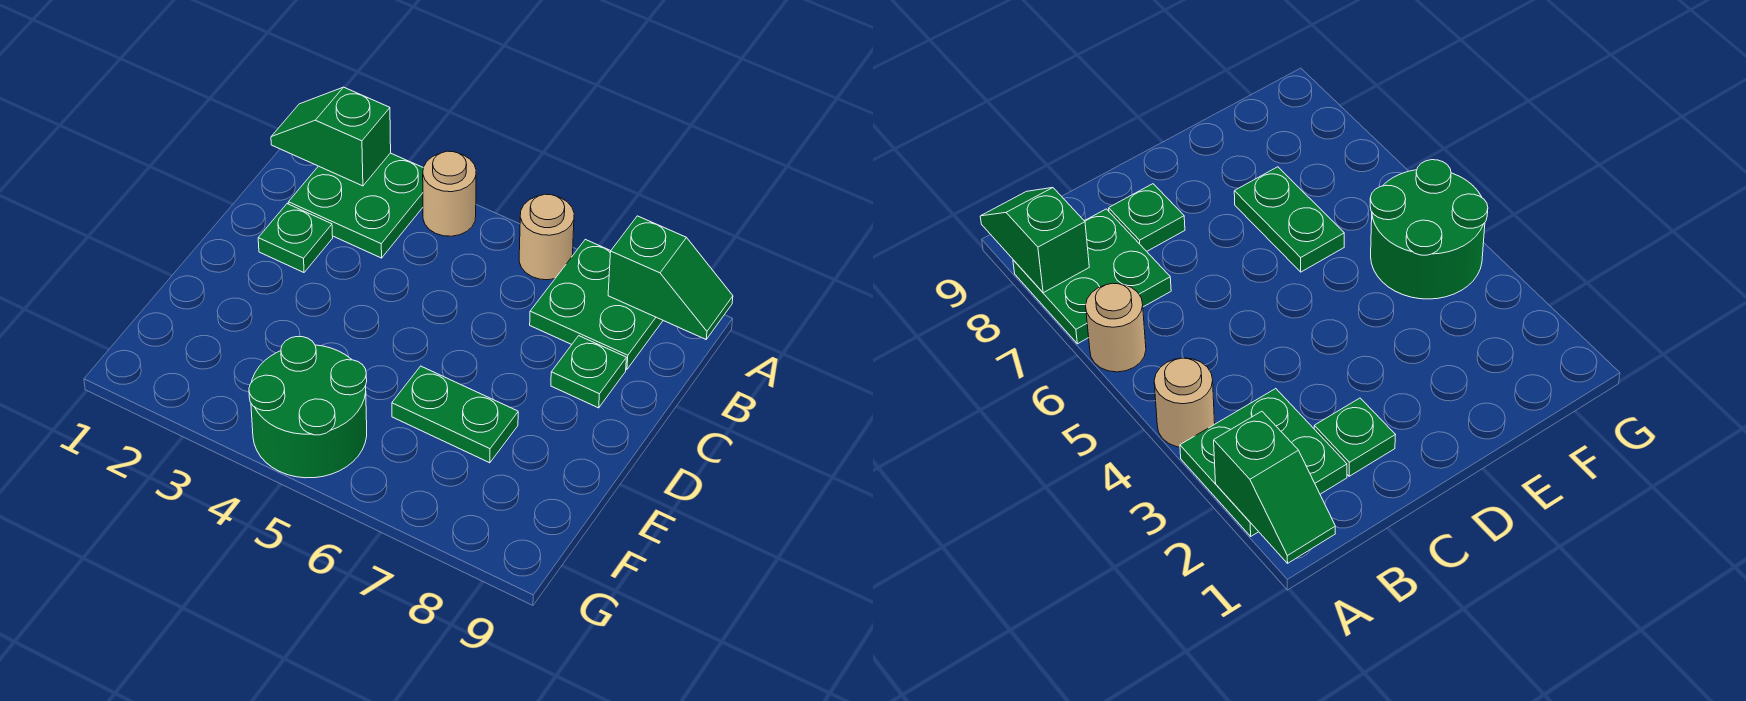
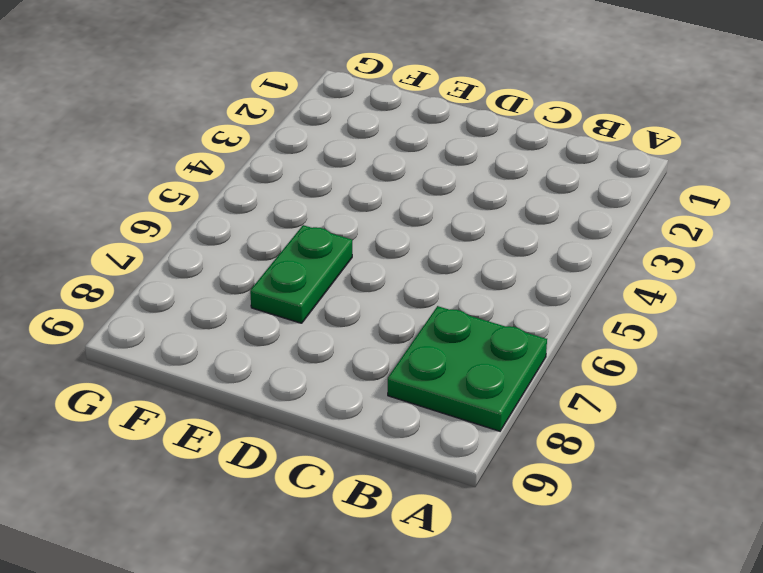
none -> green plate A2:B3 level 1
none -> tan round brick A4 level 1

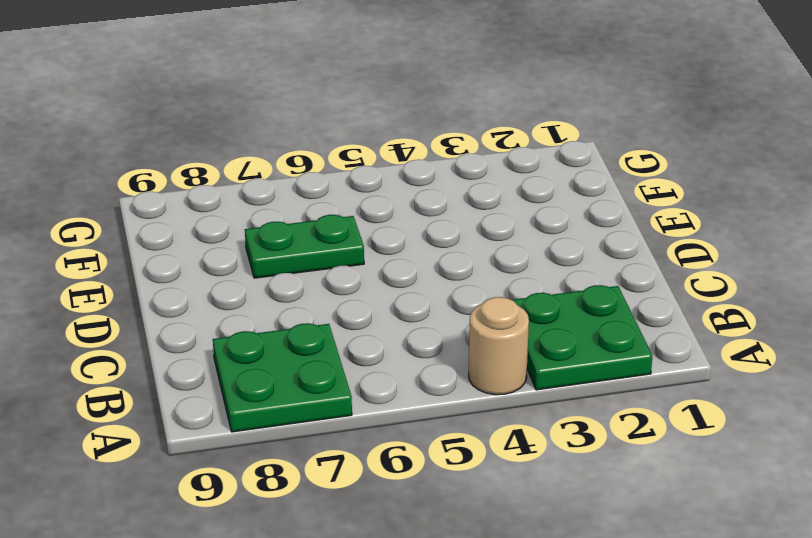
none -> tan round brick A6 level 1
none -> green plate C2 level 1

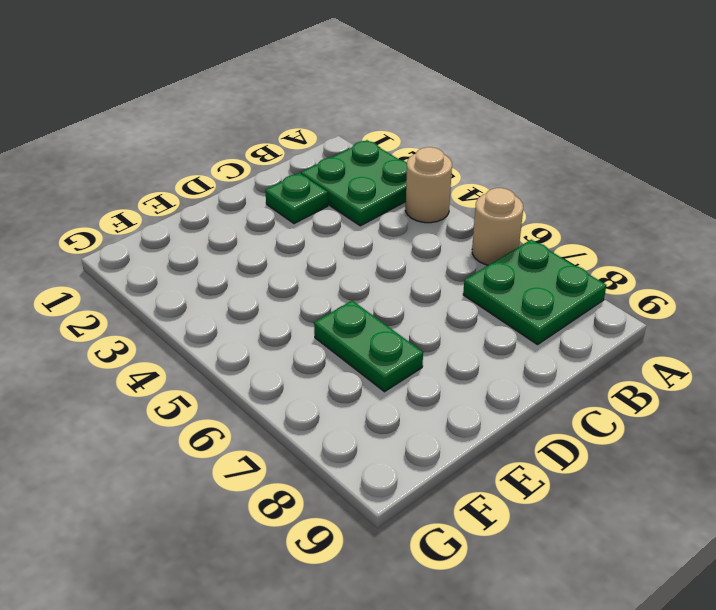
none -> green plate C8 level 1
none -> green round brick F4:G5 level 1

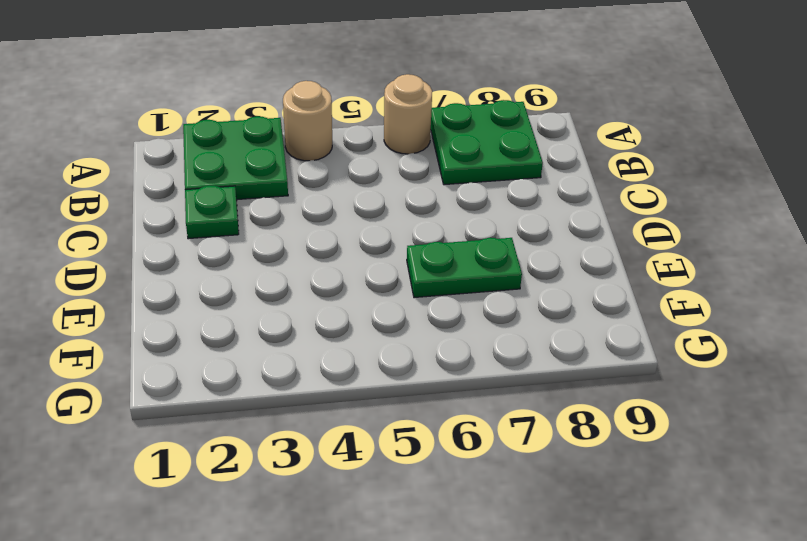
none -> green plate C8 level 1
none -> green round brick F4:G5 level 1

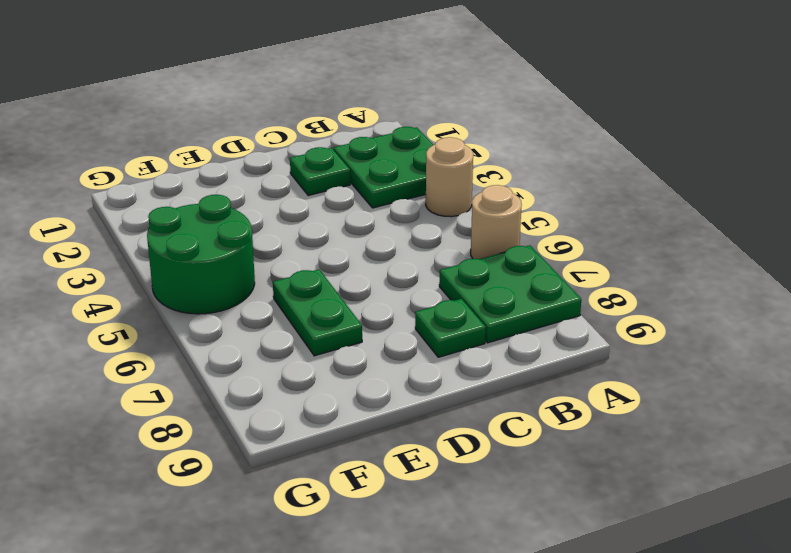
none -> green slope A1:A2 level 2 top 2
none -> green slope A8:A9 level 2 top 8

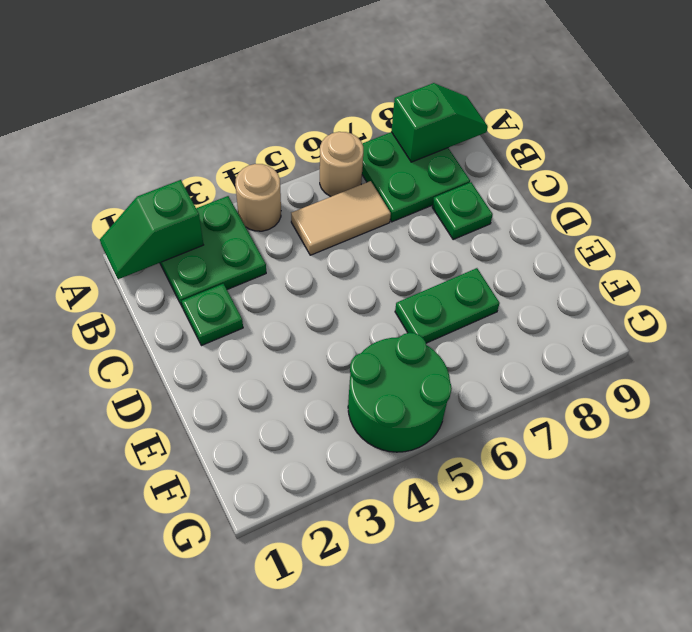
tan tile B5:B6 level 1 -> none

